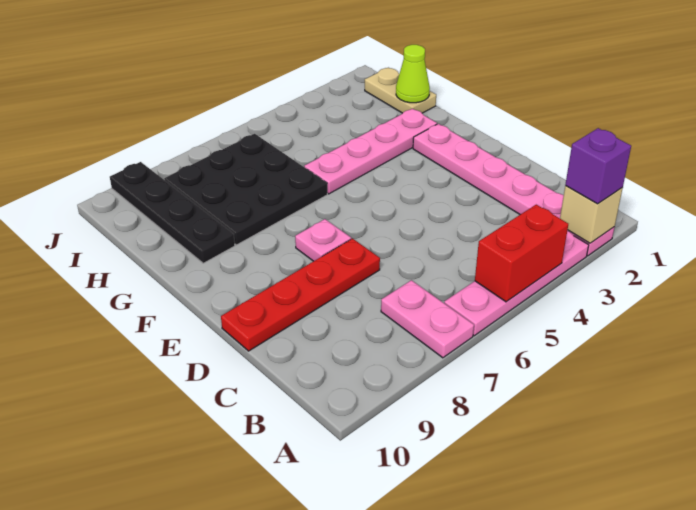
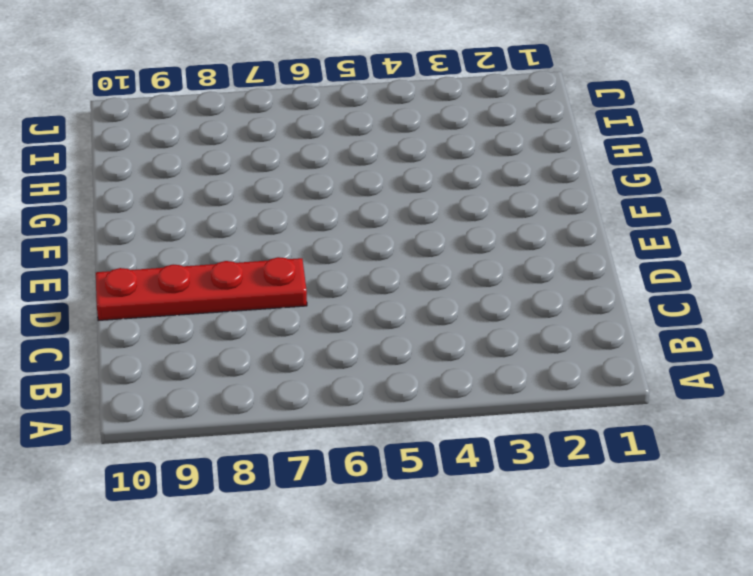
none -> pink plate A2:F2 level 1
none -> pink plate A3:A6 level 1
none -> pink plate A7:B7 level 1

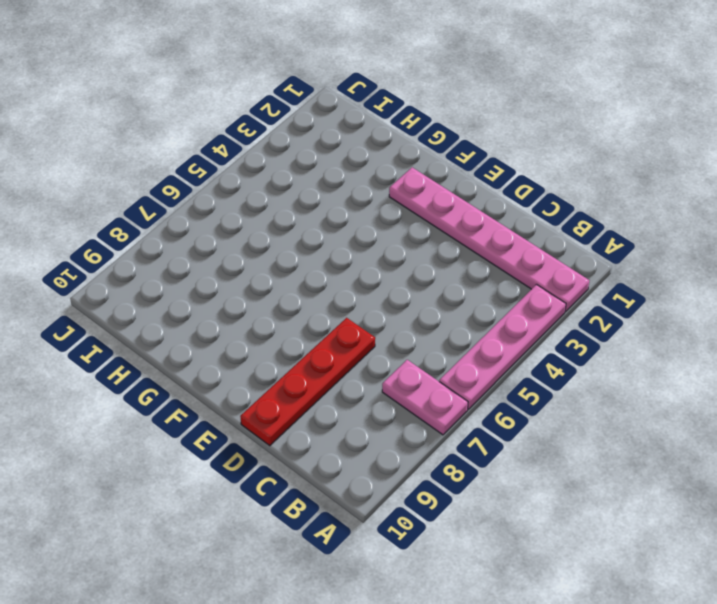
none -> pink plate E7 level 1
none -> pink plate G2:G5 level 1
none -> black plate G6:I8 level 1

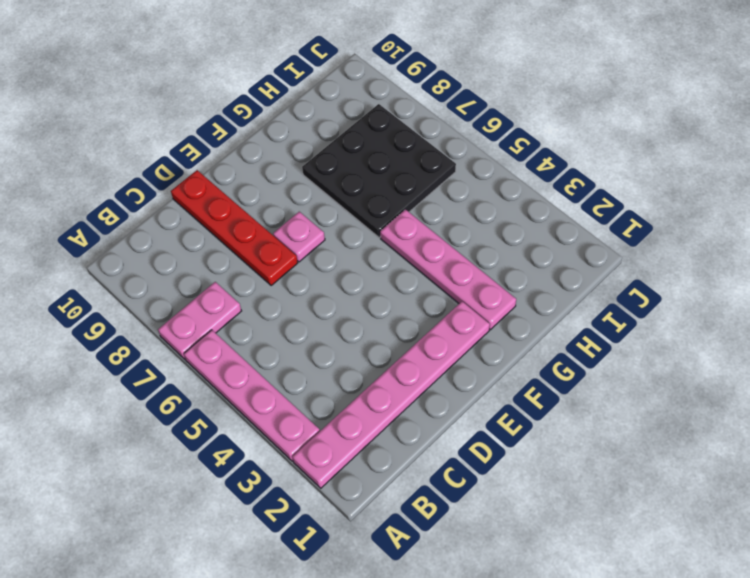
none -> black plate G9:J9 level 1
none -> tan plate H1:I1 level 1
none -> tan brick A2 level 2

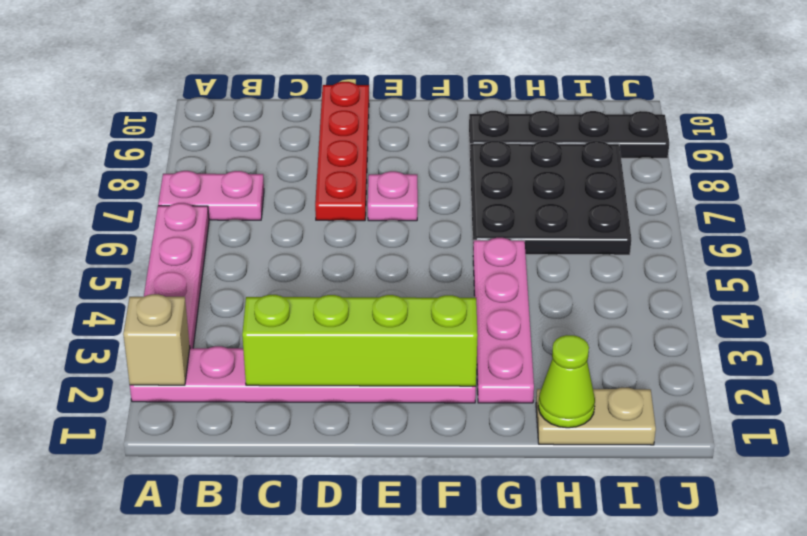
lime brick C2:F2 level 2 -> none
none -> red brick A4:A5 level 2
none -> purple brick A2 level 3

